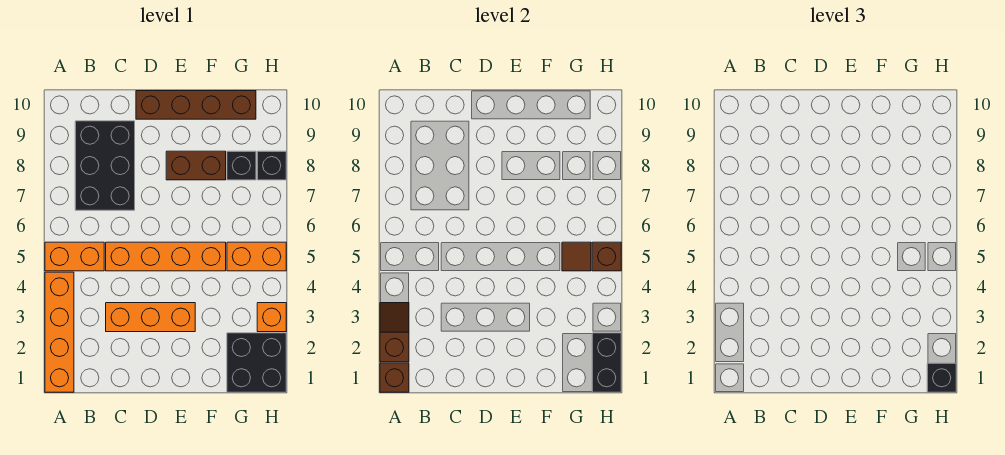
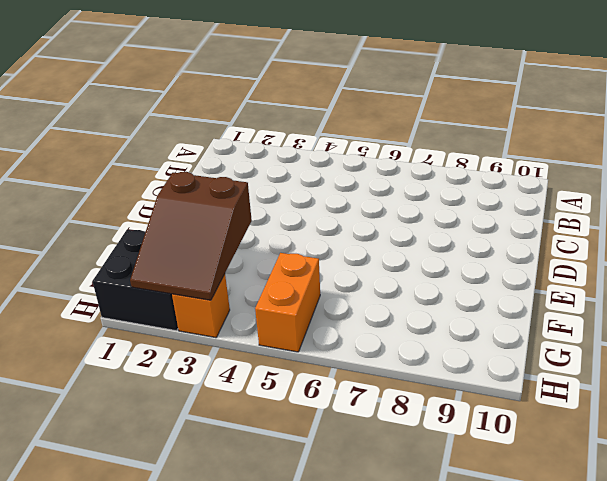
brown slope F2:H3 level 2 top F -> black brick H1:H2 level 2
none -> orange brick A1:A4 level 1
none -> orange brick A5:B5 level 1
none -> black brick B7:C9 level 1

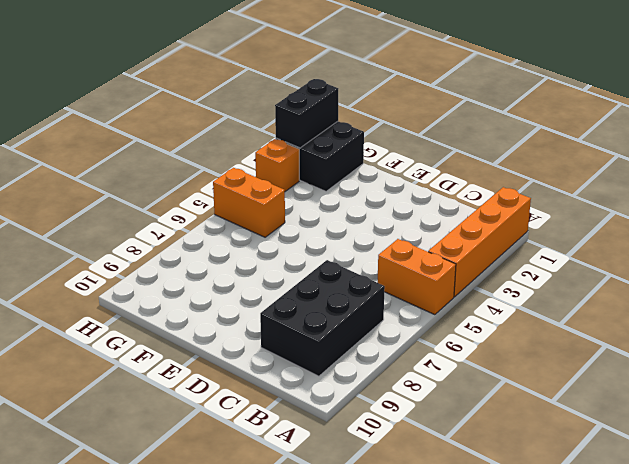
none -> orange brick C3:E3 level 1
none -> orange brick C5:F5 level 1
none -> brown brick D10:G10 level 1

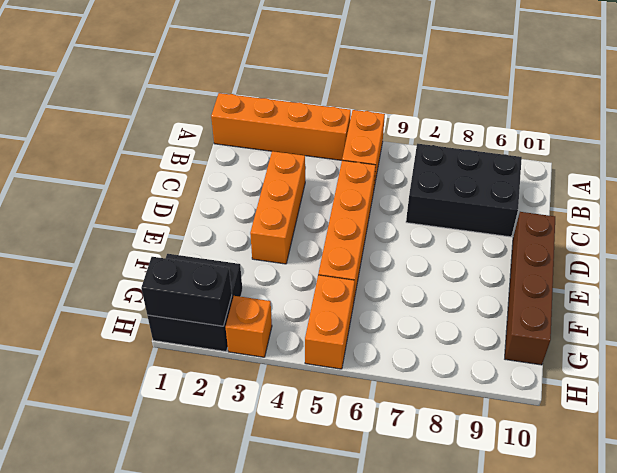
none -> brown brick E8:F8 level 1
none -> black brick G8 level 1
none -> black brick H8 level 1

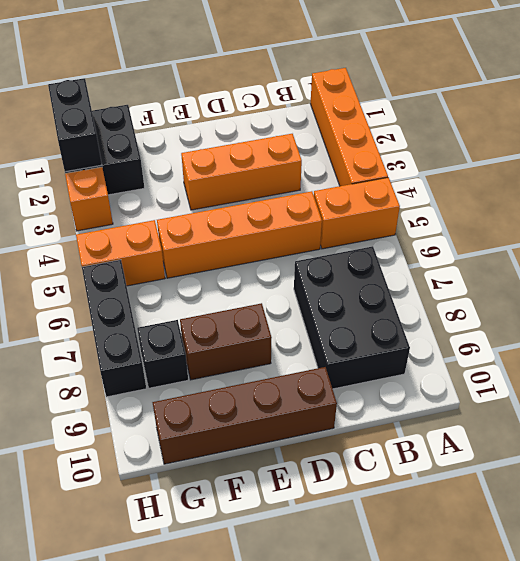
black brick H6:H8 level 1 -> black brick H8 level 1
none -> brown brick A1 level 2
none -> brown slope A2:A3 level 2 top 2
none -> brown tile G5 level 2

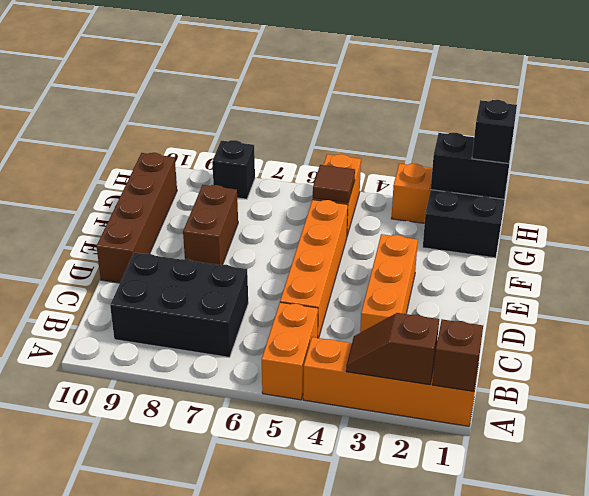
none -> black brick G8 level 1
none -> brown brick H5 level 2

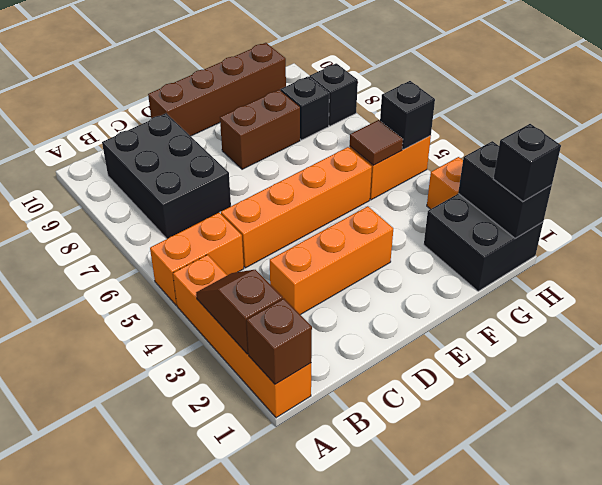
black brick H5 level 2 -> brown brick H5 level 2

